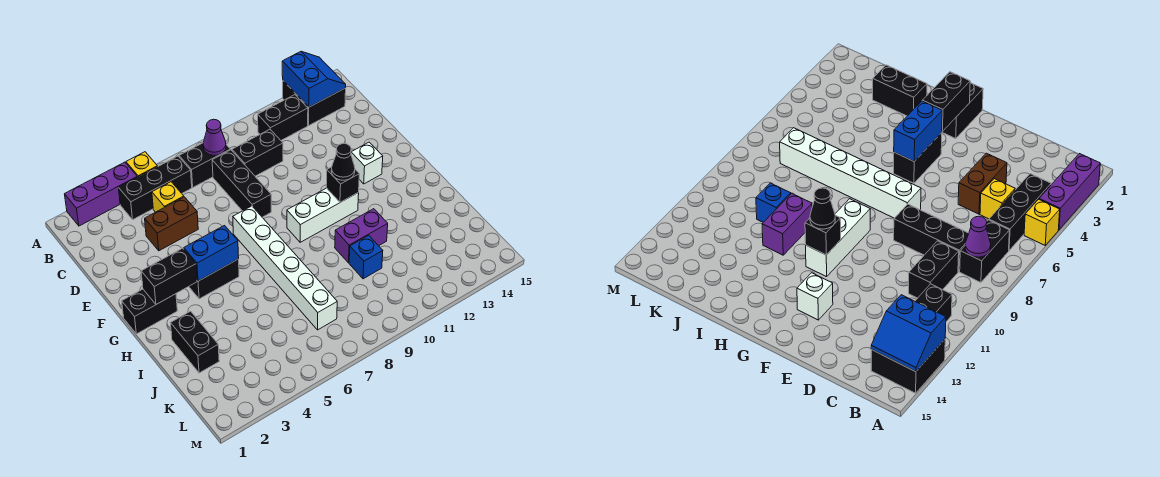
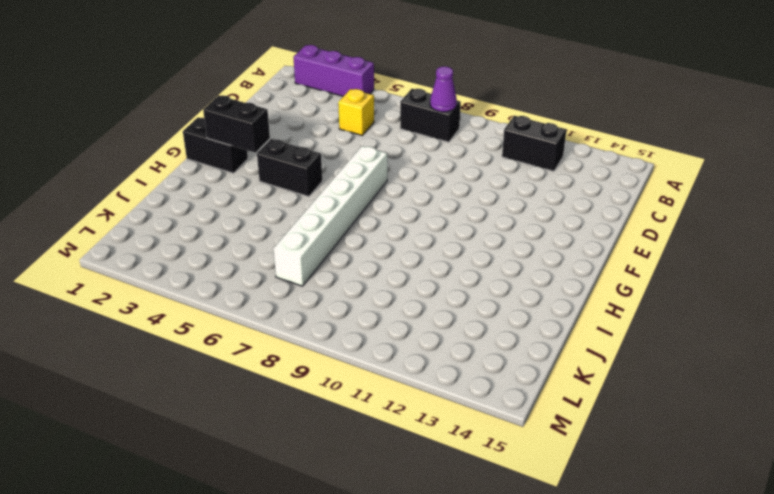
none -> yellow brick A5 level 1
none -> black brick A13:B14 level 1
none -> black brick B4:B6 level 1

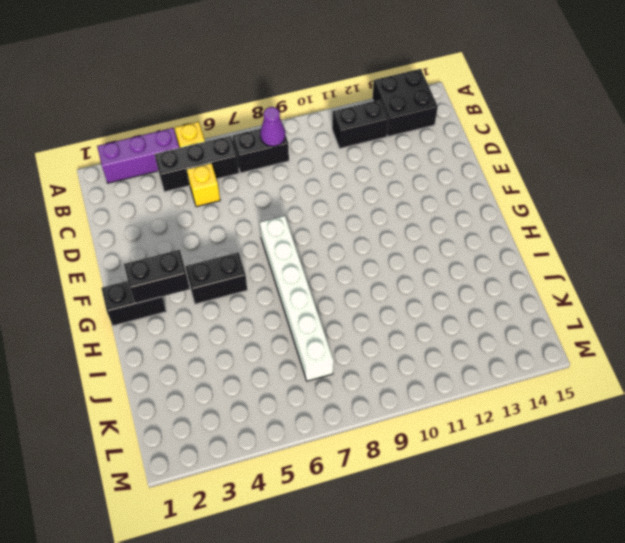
none -> black brick C8:E8 level 1
none -> black brick C9:C10 level 1
none -> brown brick D4:D5 level 1

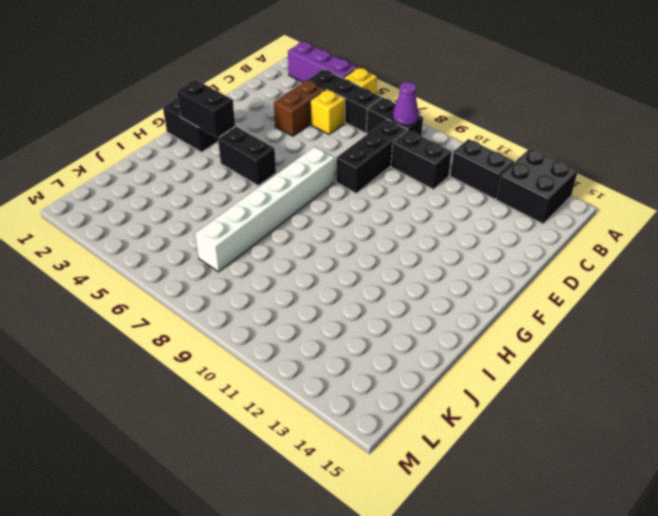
brown brick C4:D4 level 1 -> brown brick D4:D5 level 1
none -> white brick F13 level 1
none -> white brick G9:G11 level 1
none -> black brick I2:J2 level 1

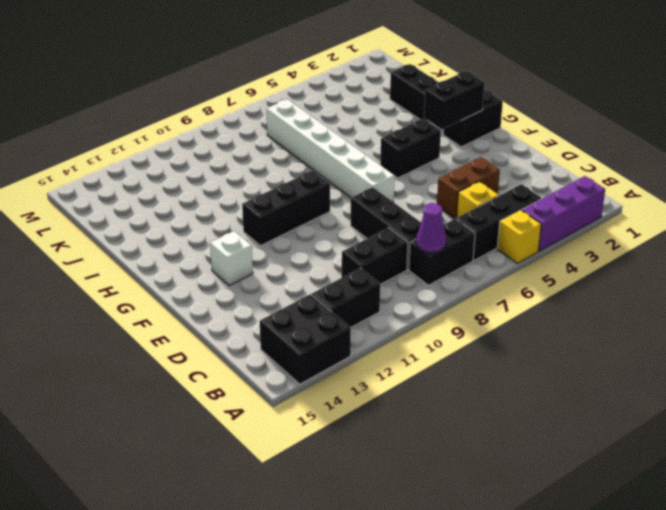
black brick G9:G11 level 1 -> white brick G9:G11 level 1
none -> purple brick I10:I11 level 1
none -> blue brick J10 level 1
none -> blue slope A13:B14 level 2 top 13

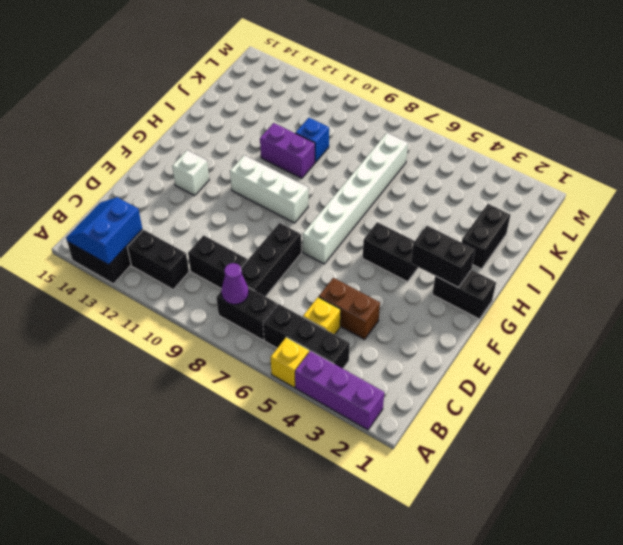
none -> blue brick G4:G5 level 2
none -> black brick G11 level 2
none -> black cone G11 level 3

